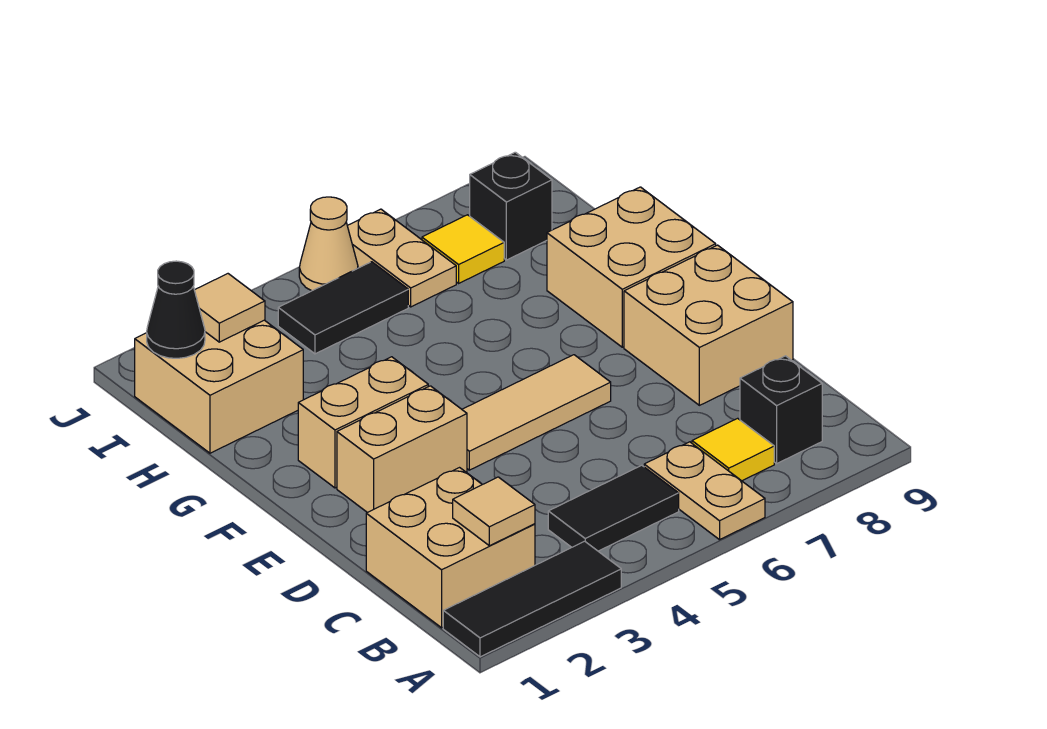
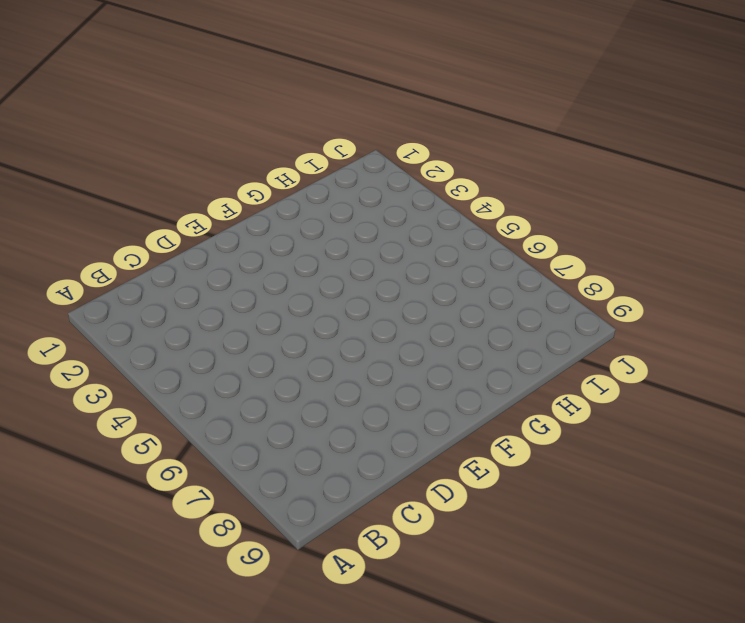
none -> black tile A1:A3 level 1
none -> tan plate A6:B6 level 1
none -> tan brick B1:C2 level 1

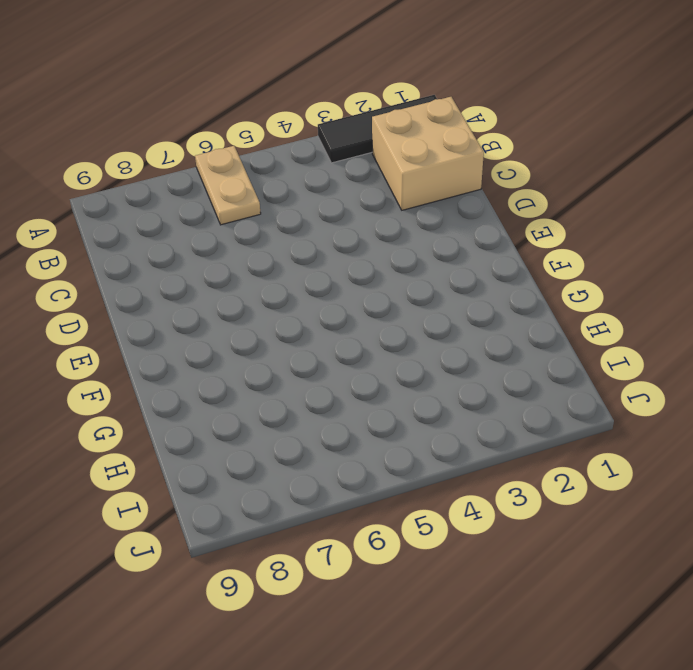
none -> black tile B4:B5 level 1
none -> yellow tile B7 level 1
none -> black brick B8 level 1

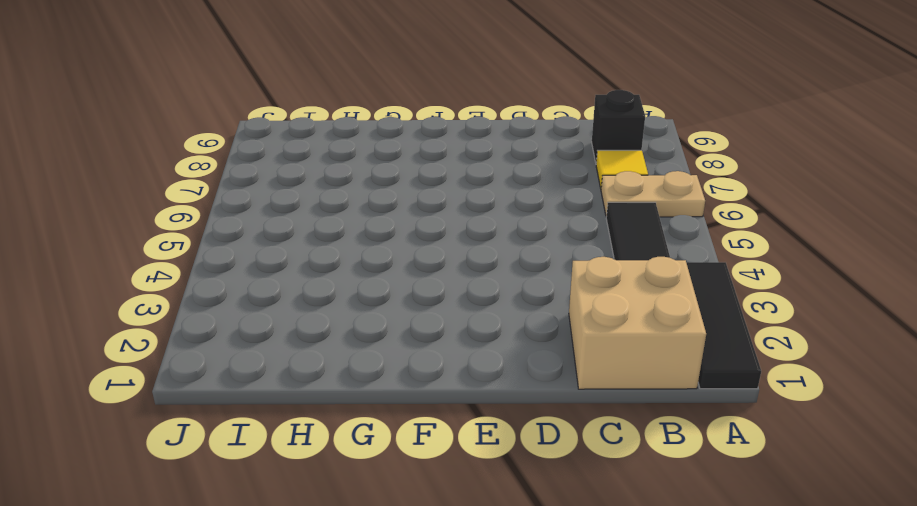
none -> tan brick D8:E9 level 1
none -> tan brick E2:E3 level 1
none -> tan tile E4:E6 level 1

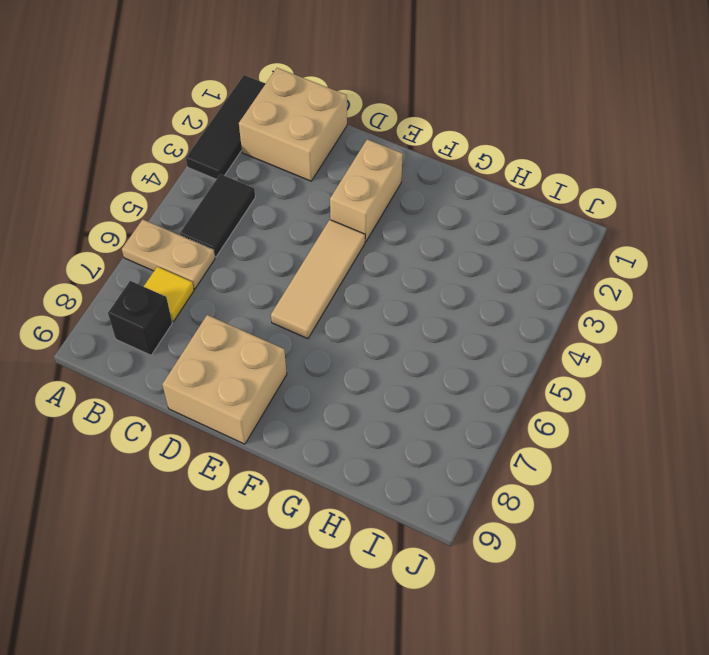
none -> tan brick F2:F3 level 1
none -> tan brick F8:G9 level 1
none -> tan brick H1:I2 level 1

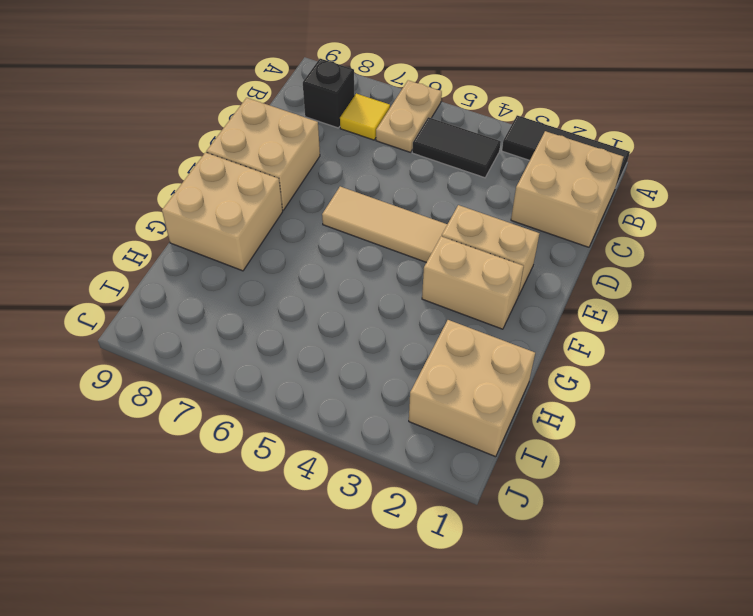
none -> black tile I4:I5 level 1
none -> tan plate I6:J6 level 1
none -> yellow tile I7 level 1

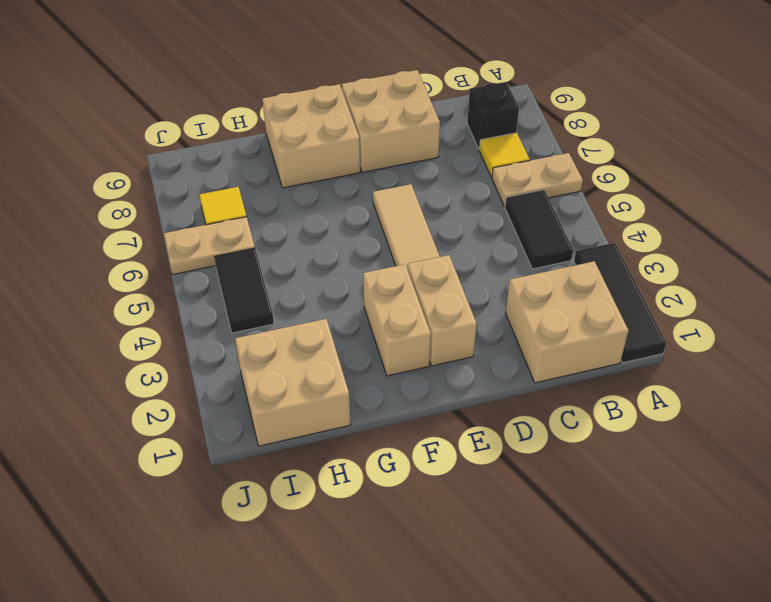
none -> black brick I8 level 1
none -> tan cone J5 level 1
none -> tan tile B2 level 2

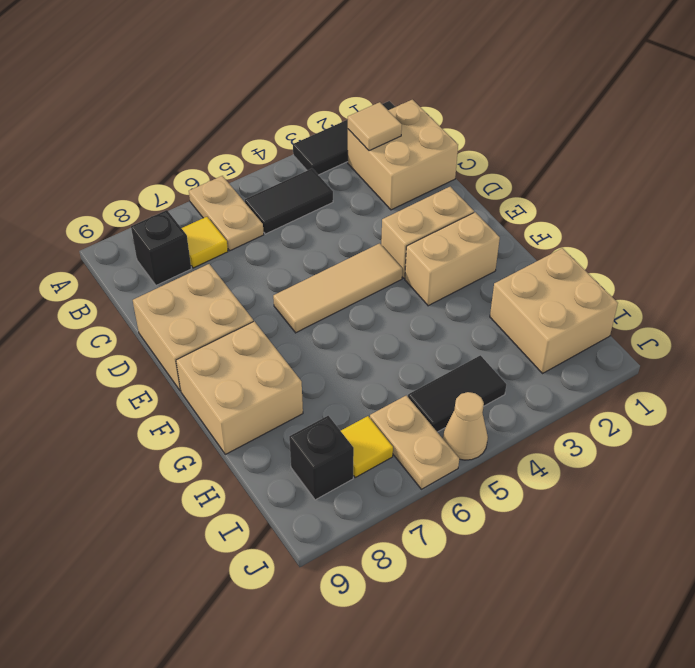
none -> black cone I1 level 2
none -> tan tile I2 level 2

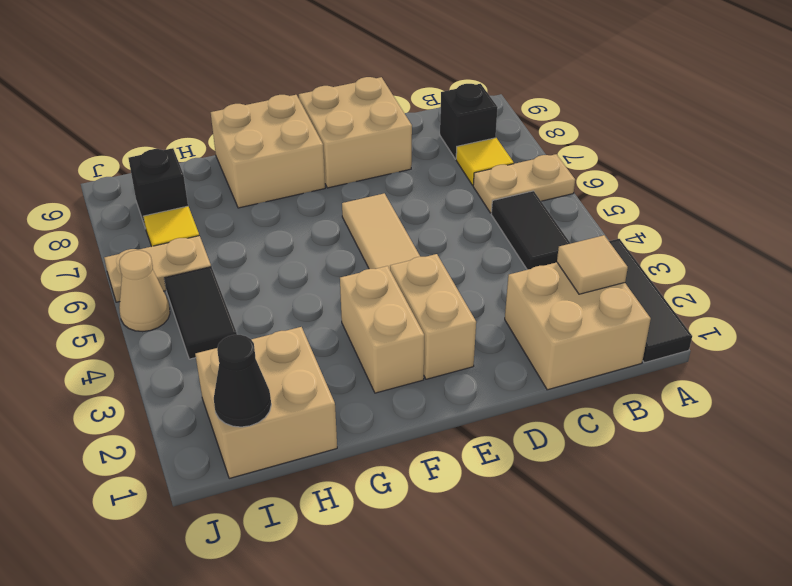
none -> tan tile I2 level 2

